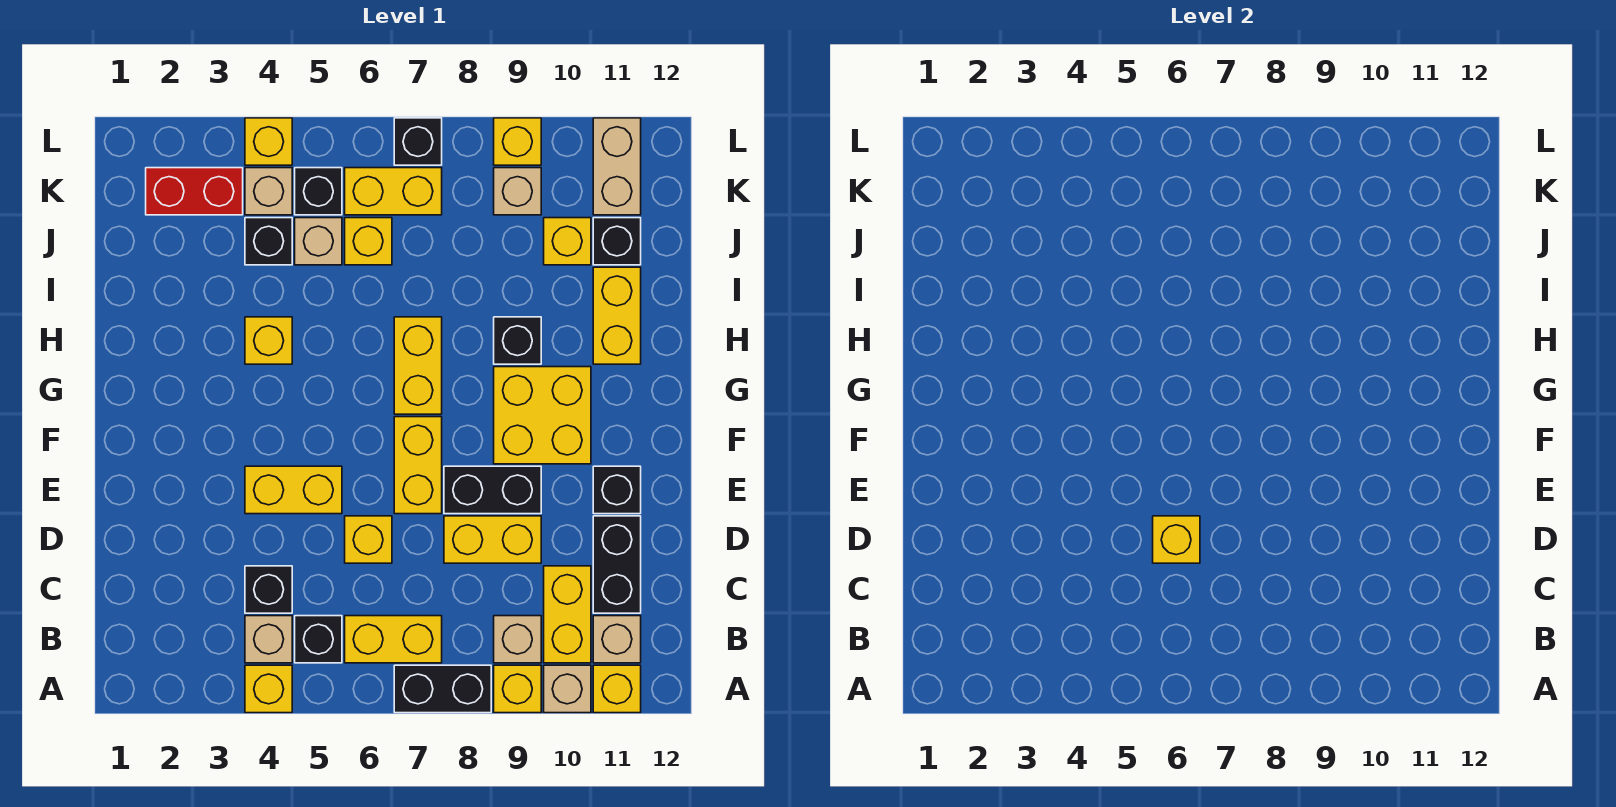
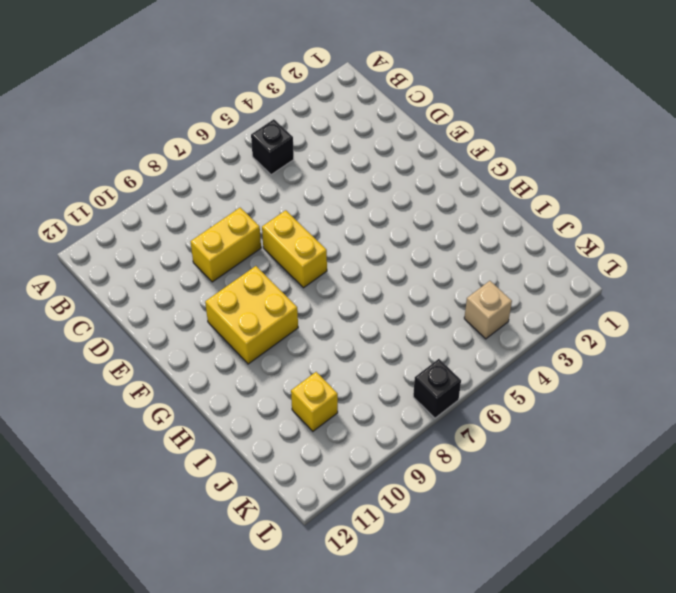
none -> yellow brick A4 level 1
none -> black brick A7:A8 level 1
none -> yellow brick A9 level 1
none -> tan brick A10 level 1

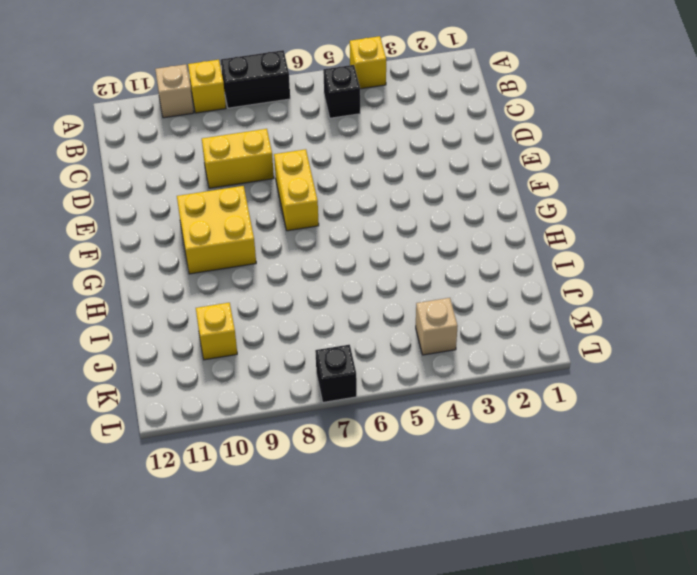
none -> yellow brick A11 level 1
none -> tan brick B4 level 1
none -> yellow brick B6:B7 level 1
none -> tan brick B9 level 1

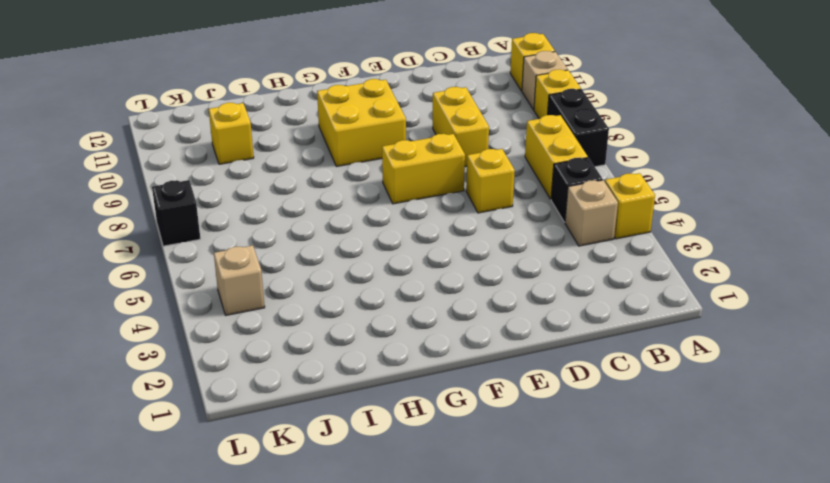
none -> tan brick B9 level 1
none -> yellow brick B10:C10 level 1
none -> tan brick B11 level 1
none -> black brick C4 level 1

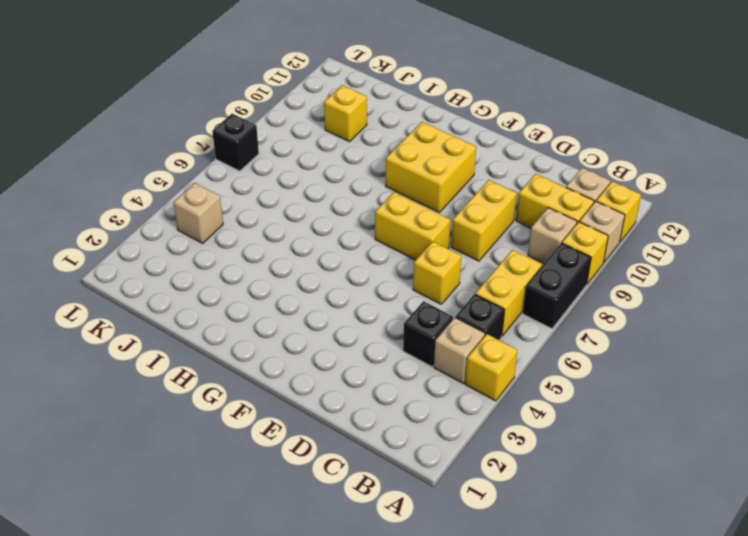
none -> black brick C11:D11 level 1
none -> yellow brick E4:E5 level 1
none -> black brick E8:E9 level 1
none -> black brick E11 level 1

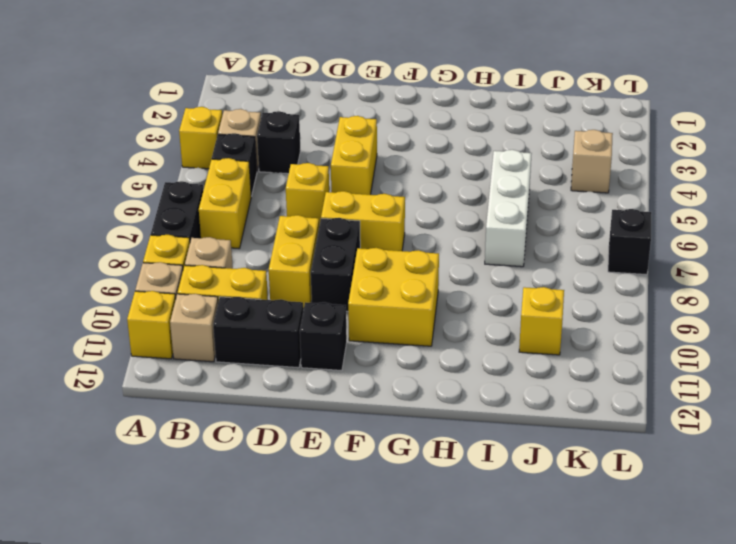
white brick I5:I7 level 1 -> none
none -> yellow brick G7:H7 level 1
none -> yellow brick H4 level 1
none -> black brick H9 level 1
none -> yellow brick H11:I11 level 1

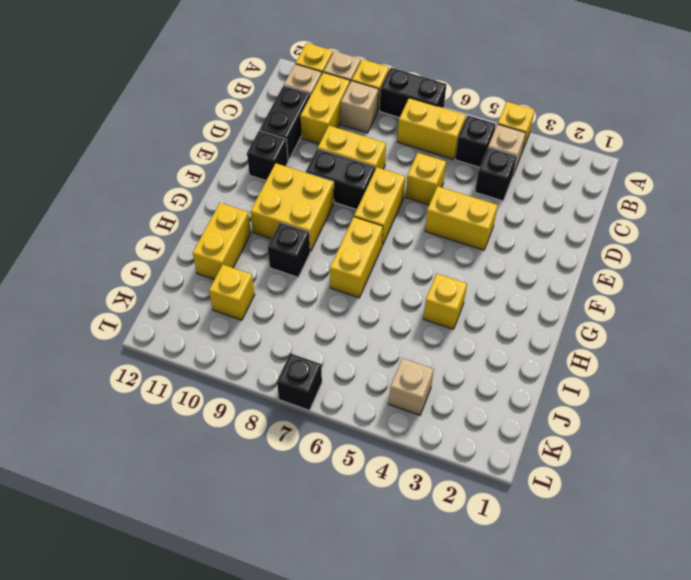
none -> black brick J4 level 1
none -> tan brick J5 level 1
none -> yellow brick J6 level 1
none -> black brick J11 level 1

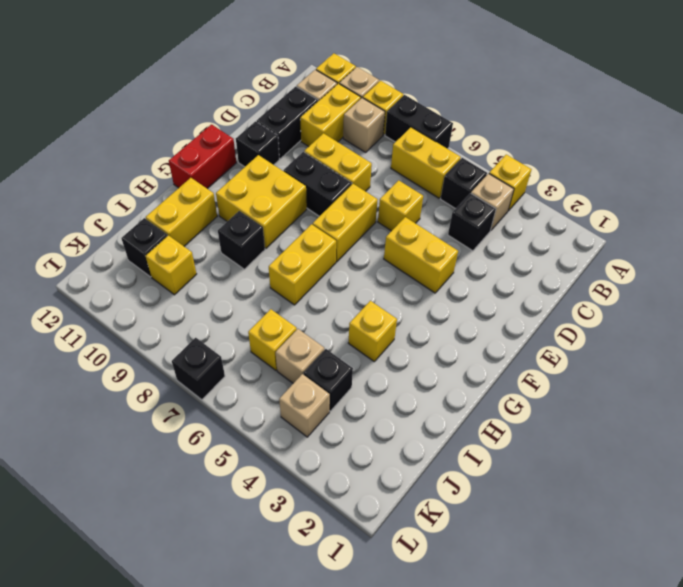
red brick F12:G12 level 1 -> red brick K2:K3 level 1
none -> black brick K5 level 1
none -> yellow brick K6:K7 level 1
none -> tan brick K9 level 1
none -> tan brick K11:L11 level 1

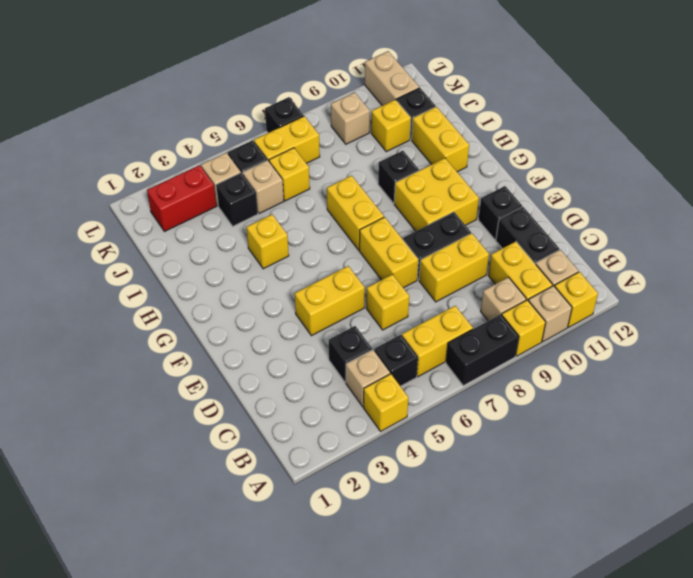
none -> yellow brick L4 level 1
none -> yellow brick L9 level 1
none -> yellow brick D6 level 2

